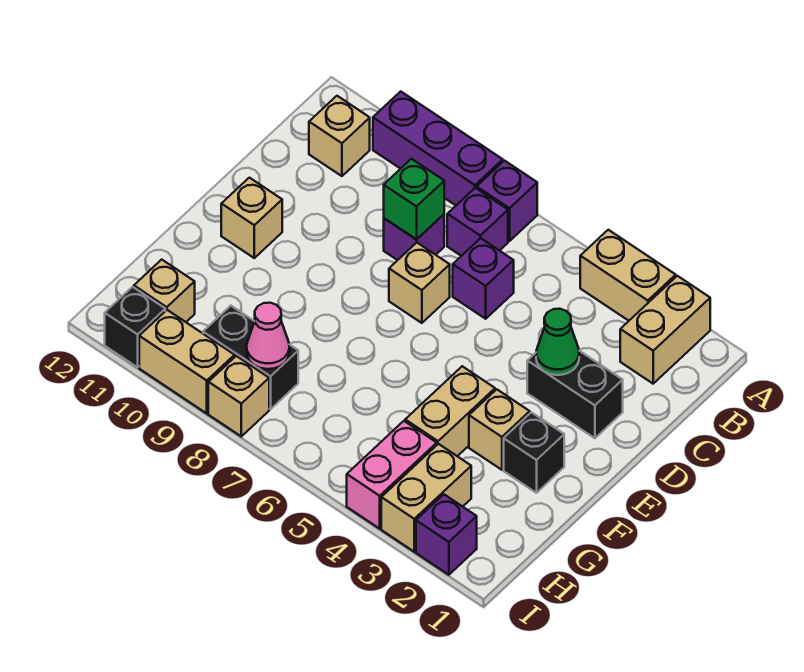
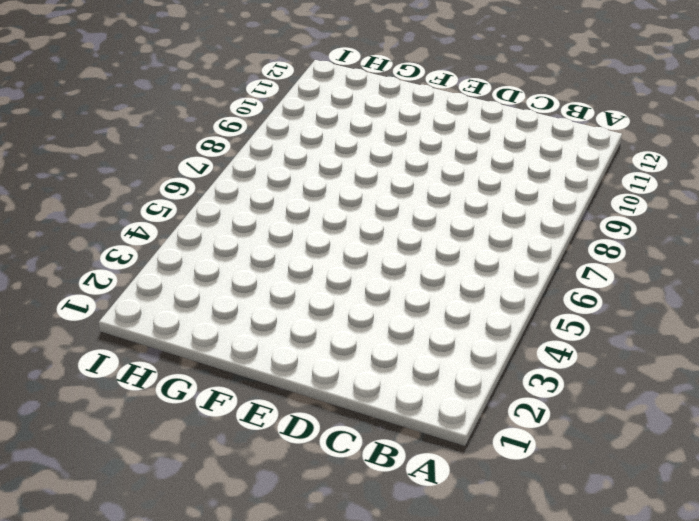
none -> tan brick A2:B2 level 1
none -> tan brick A3:A4 level 1
none -> purple brick A7 level 1

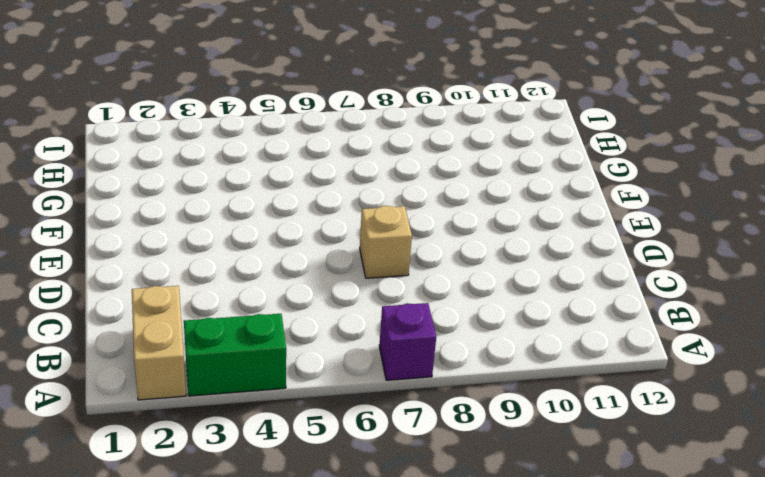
green brick A3:A4 level 1 -> tan brick A3:A4 level 1
none -> purple brick A8:A10 level 1
none -> purple brick B7 level 1
none -> tan brick B11 level 1

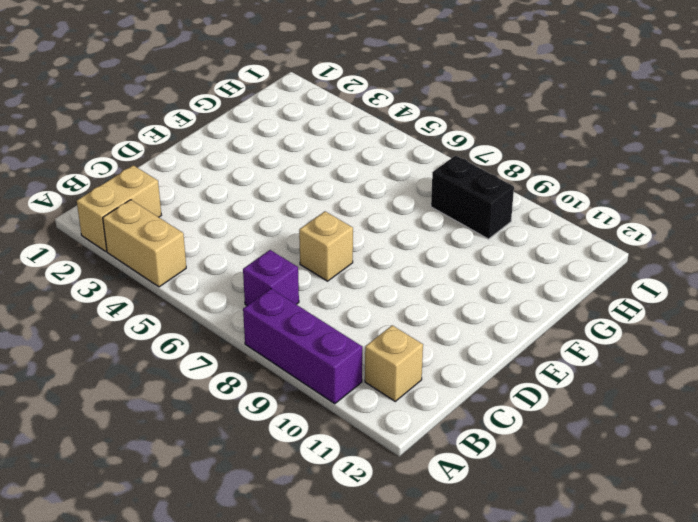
none -> purple brick A7 level 1
none -> purple brick C6 level 1
none -> purple brick C8 level 1

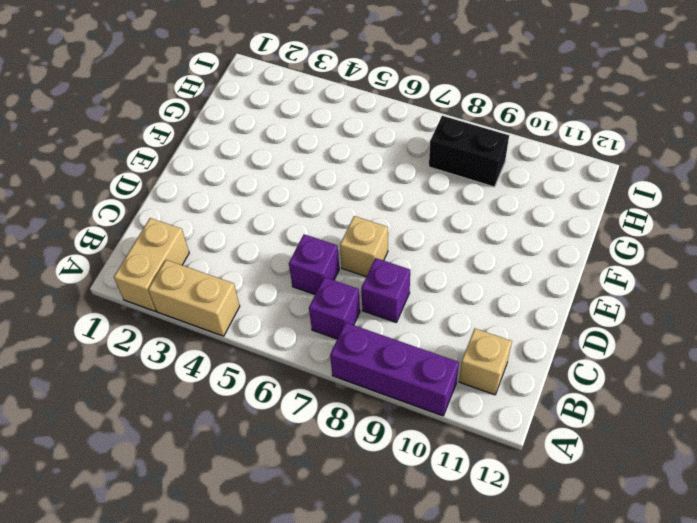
none -> purple brick A7 level 1
none -> black brick D2:D3 level 1
none -> tan brick E11 level 1

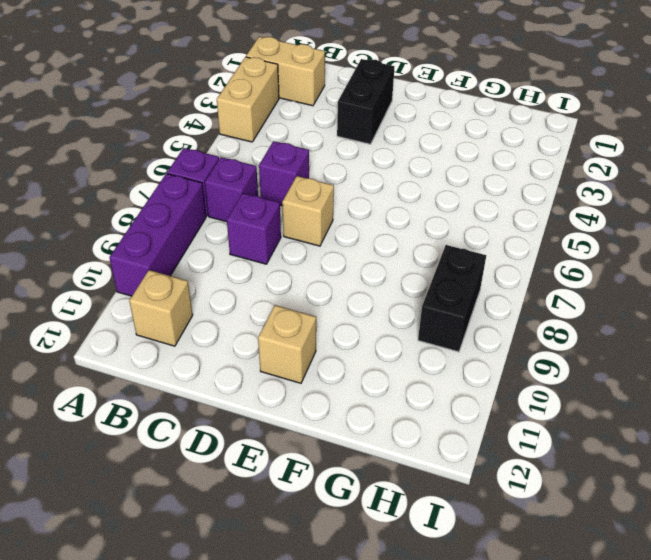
none -> black brick F2 level 1
none -> tan brick F3 level 1
none -> tan brick F4:G4 level 1

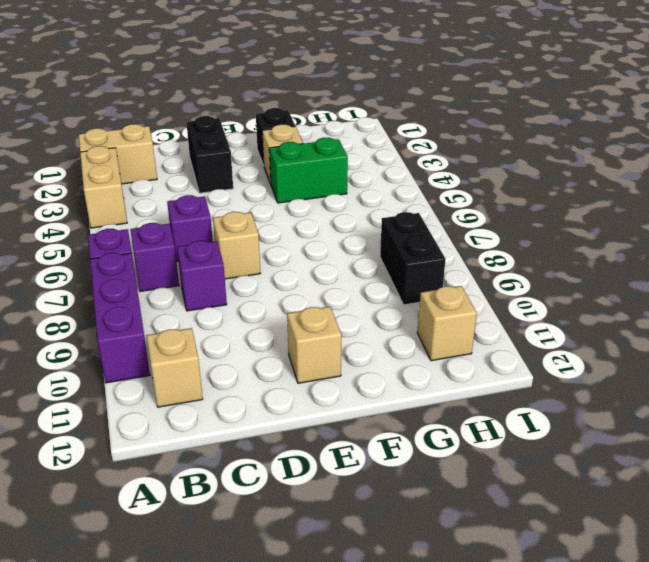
green brick F4:G4 level 1 -> tan brick F4:G4 level 1
none -> tan brick H3:I3 level 1
none -> pink brick H4:I4 level 1
none -> purple brick I2 level 1

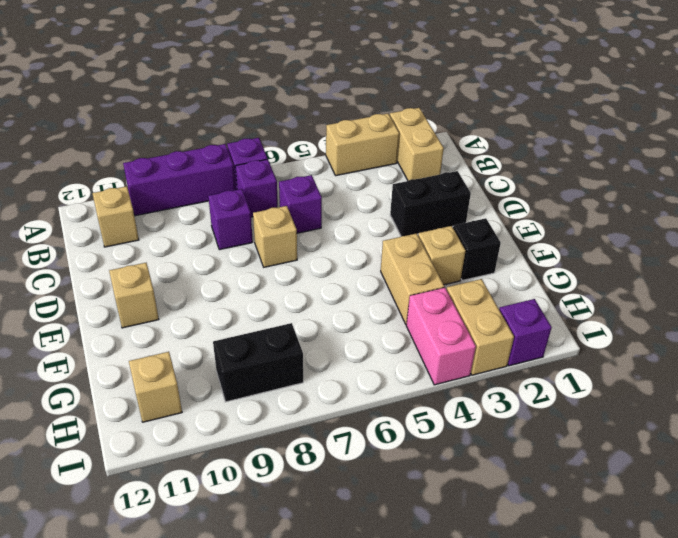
none -> tan brick I8 level 1
none -> tan brick I9:I10 level 1
none -> black brick I11 level 1

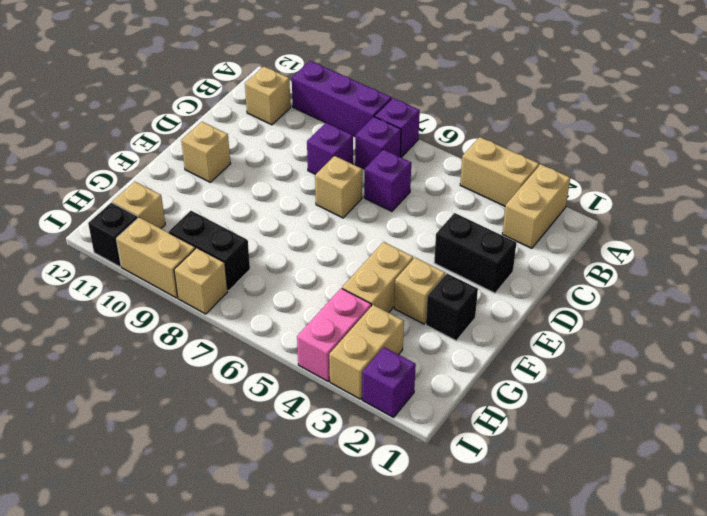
none -> green brick C8 level 2
none -> green cone D3 level 2
none -> pink cone H8 level 2

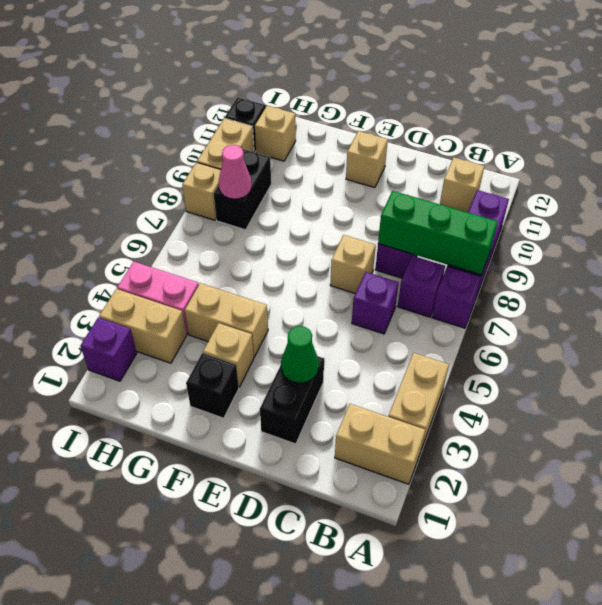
green brick A8:C8 level 2 -> green brick C8 level 2

